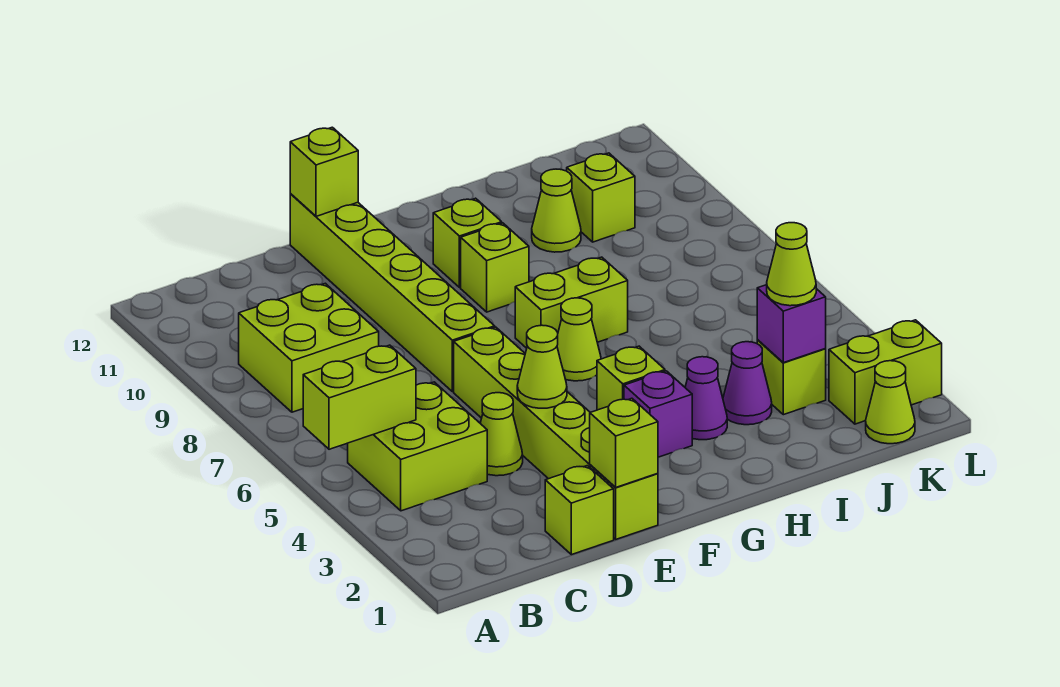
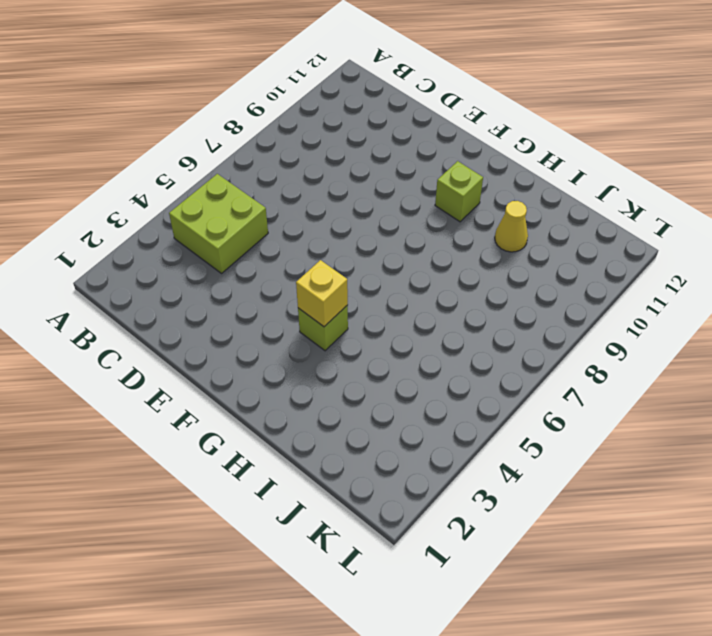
yellow brick G4 level 2 -> none
yellow cone I10 level 1 -> lime cone I10 level 1
none -> lime brick B8:C9 level 1
none -> lime brick D1 level 1
none -> lime cone D4 level 1

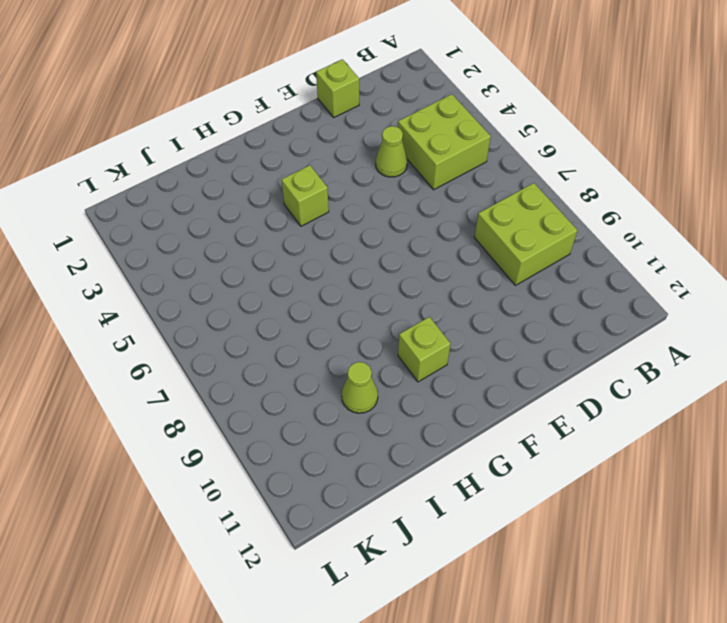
none -> lime brick E1:E6 level 1
none -> lime brick E7:E12 level 1
none -> purple brick G3 level 1

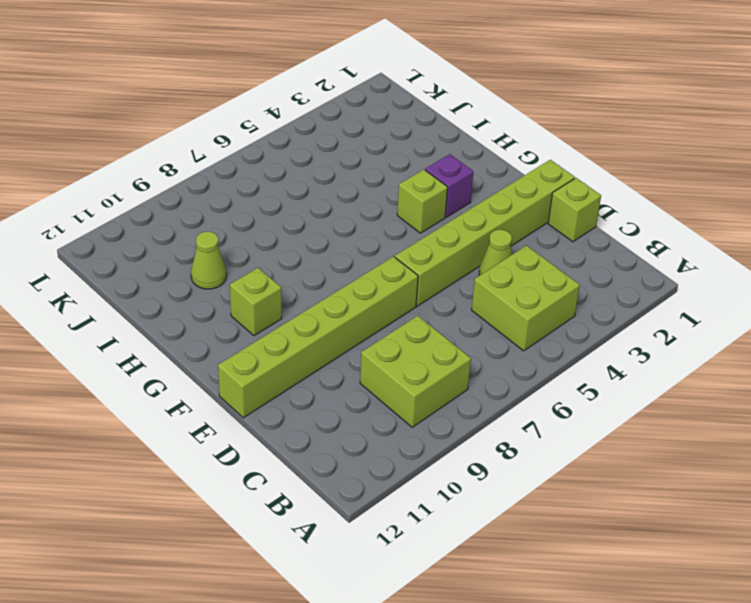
none -> lime cone G6 level 1
none -> lime brick G7:H7 level 1
none -> lime brick G9 level 1

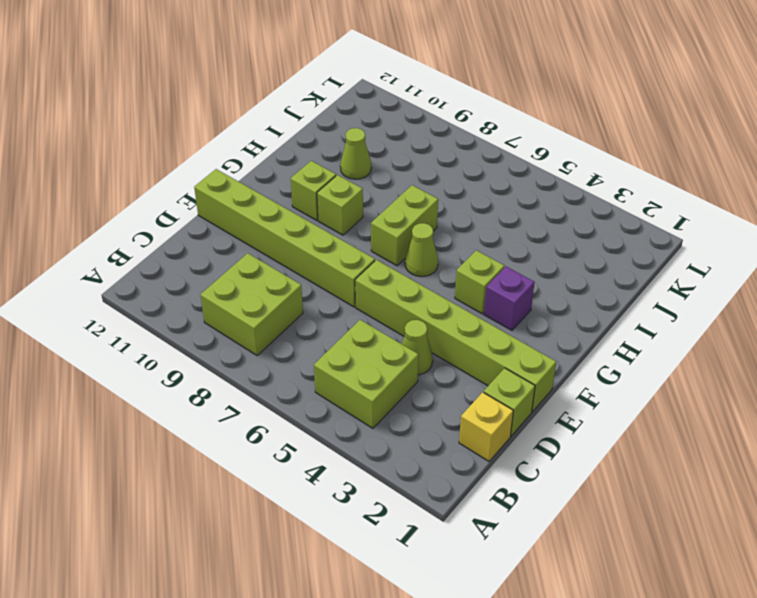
yellow brick C1 level 1 -> none
none -> purple cone H3 level 1
none -> purple cone I3 level 1
none -> lime brick J3 level 1

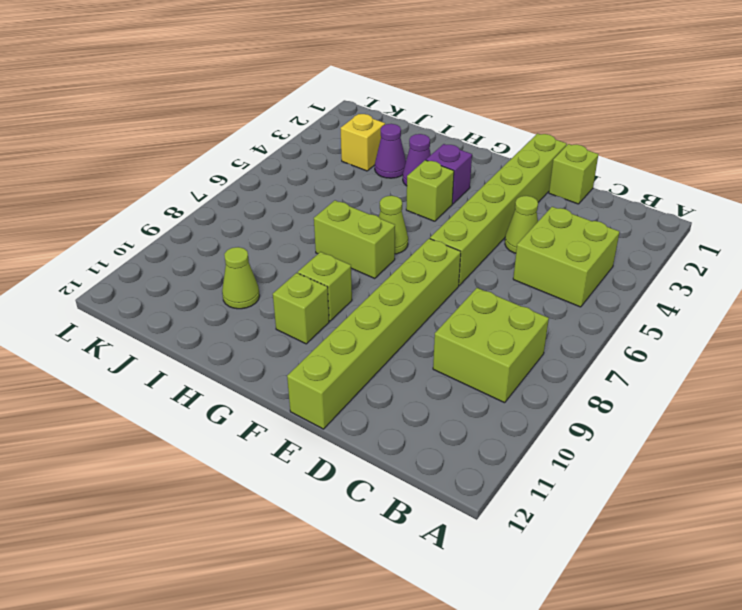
yellow brick J3 level 1 -> lime brick J3 level 1
none -> lime brick J10 level 1
none -> lime cone K1 level 1
none -> lime brick K2:L2 level 1

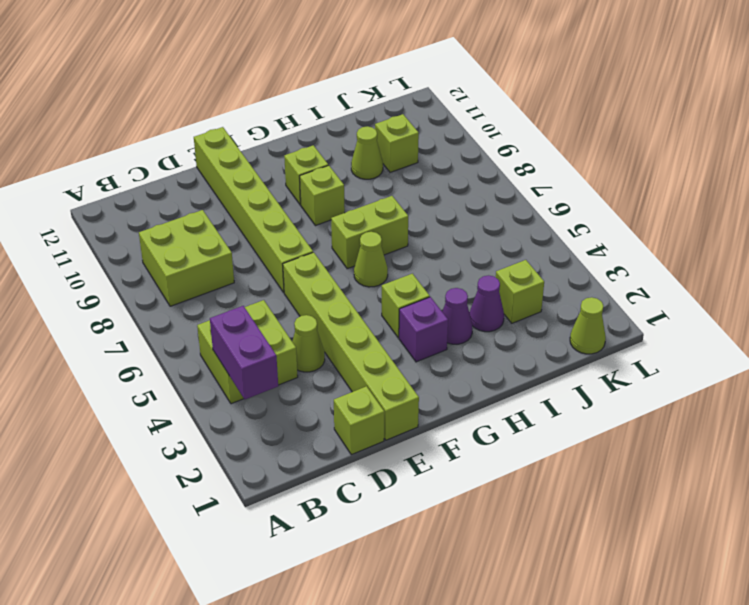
purple brick B3:B4 level 2 -> none
none -> lime brick K2:L2 level 1
none -> lime brick A5:B5 level 2
none -> lime brick E1 level 2

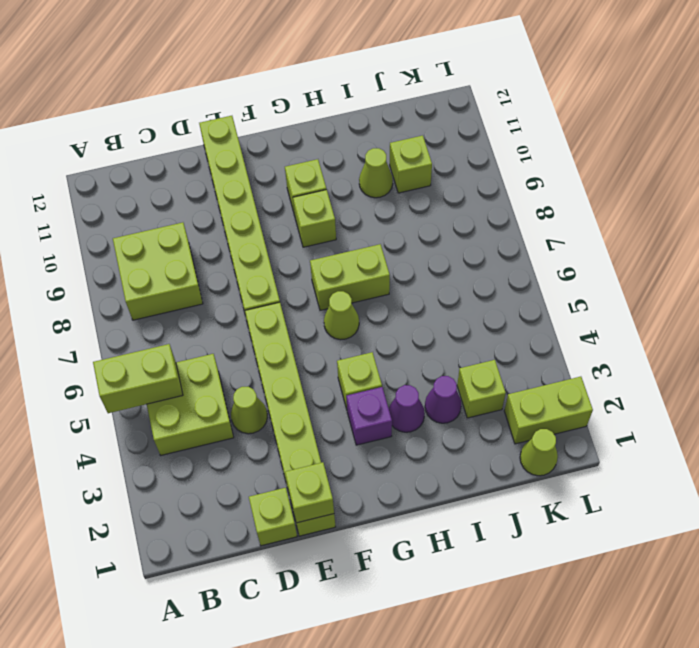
none -> lime cone E4 level 2
none -> lime brick E12 level 2
none -> purple brick J3 level 2

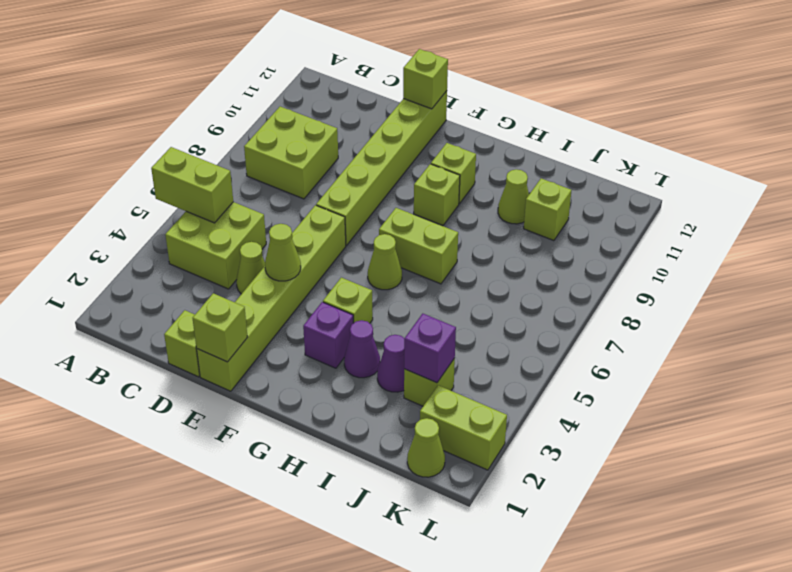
none -> lime cone J3 level 3

